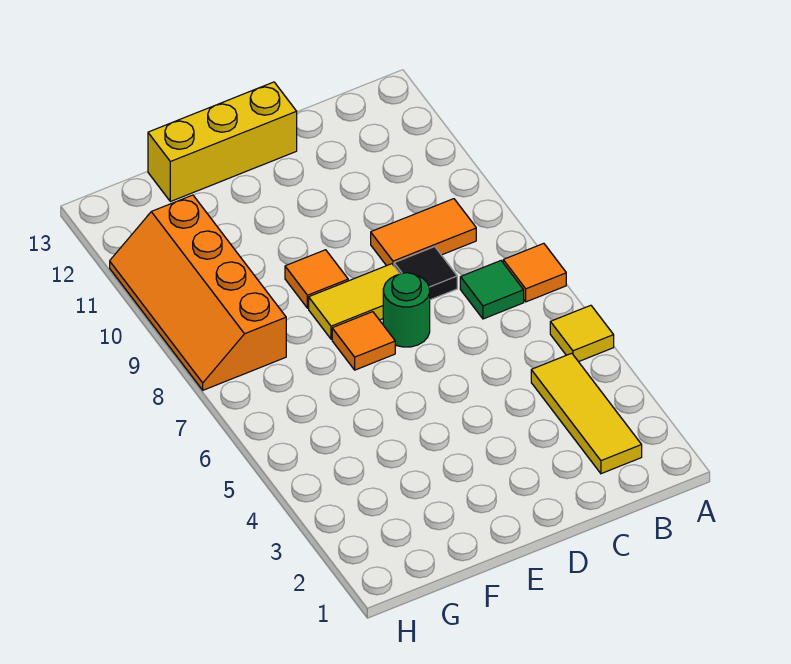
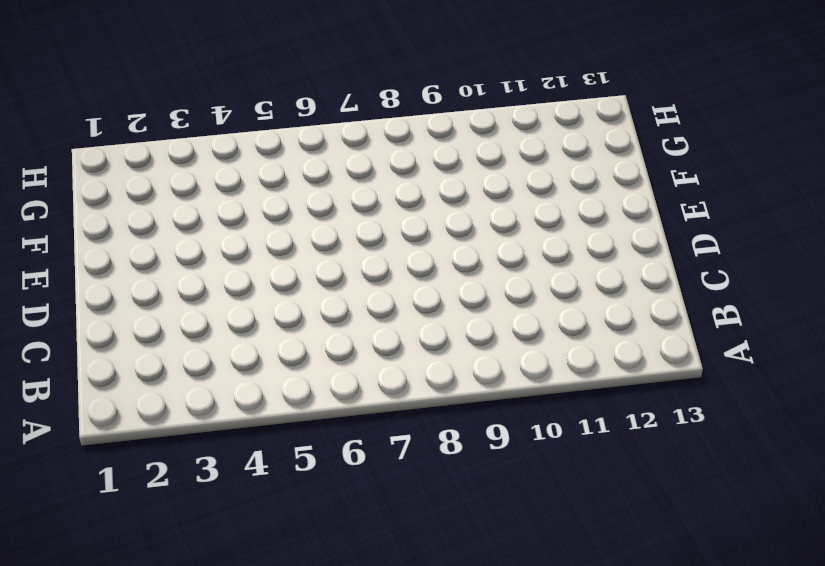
none -> yellow tile A5 level 1
none -> orange tile A7 level 1
none -> yellow tile B2:B4 level 1

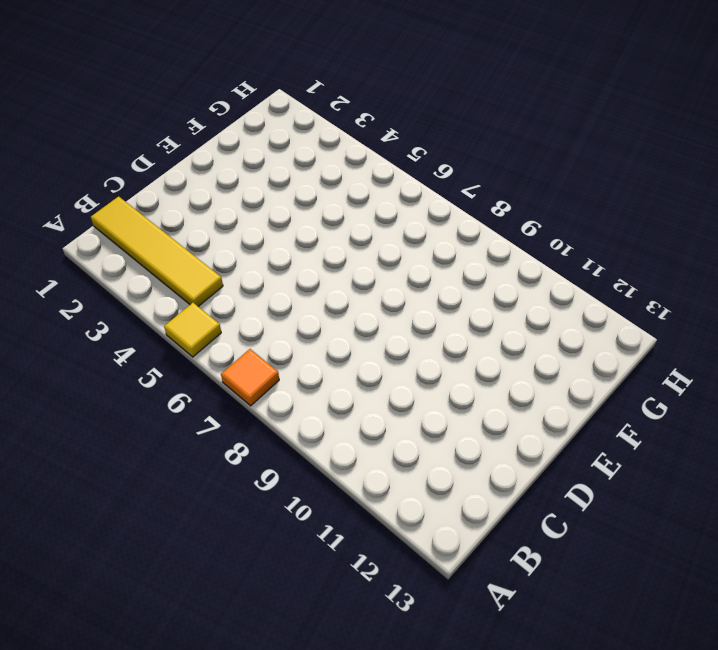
yellow tile B1:B4 level 1 -> yellow tile B2:B4 level 1
none -> green tile B7 level 1
none -> orange tile B9:C9 level 1
none -> black tile C8 level 1

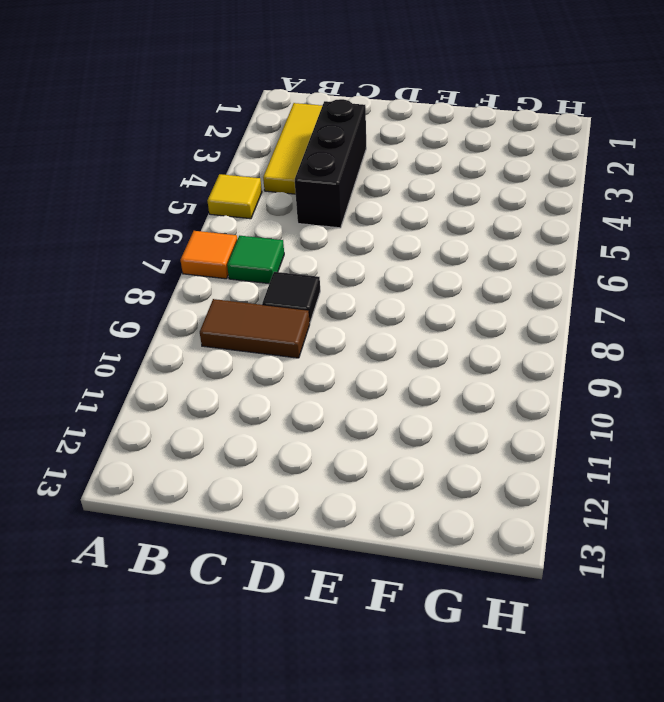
brown tile B9:C9 level 1 -> orange tile B9:C9 level 1
black brick C3:C5 level 1 -> none
none -> green round brick D7 level 1
none -> yellow tile D8:E8 level 1
none -> yellow brick D13:F13 level 1

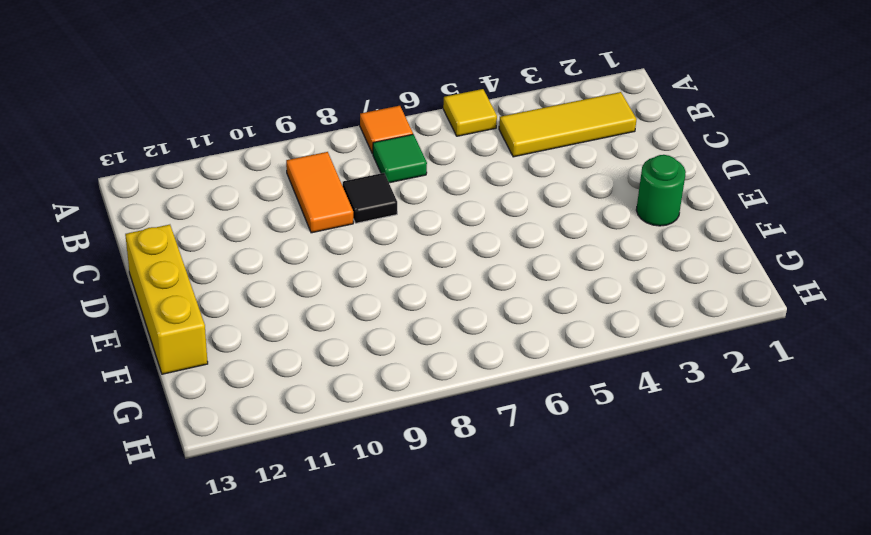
green round brick E2 level 1 -> green round brick D7 level 1
none -> yellow tile D8:E8 level 1
none -> orange tile E7 level 1
none -> orange tile E9 level 1

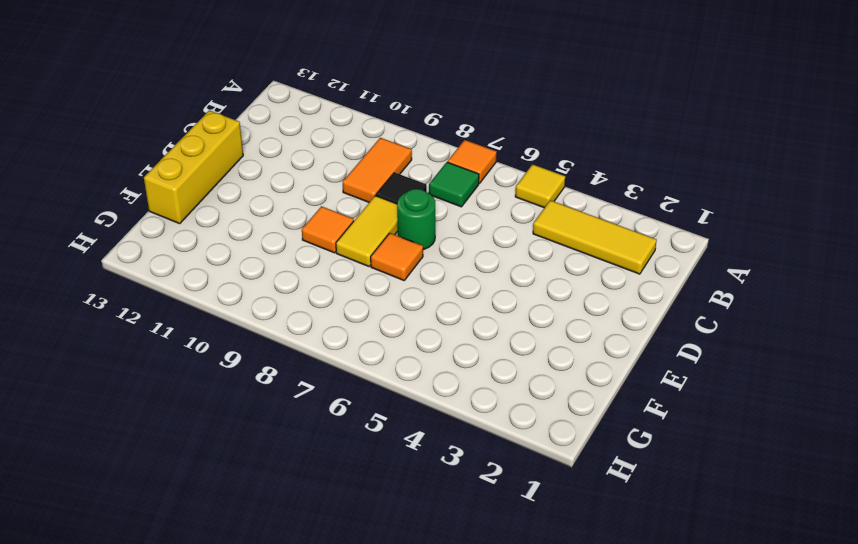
none -> orange slope G8:H11 level 1 top G

